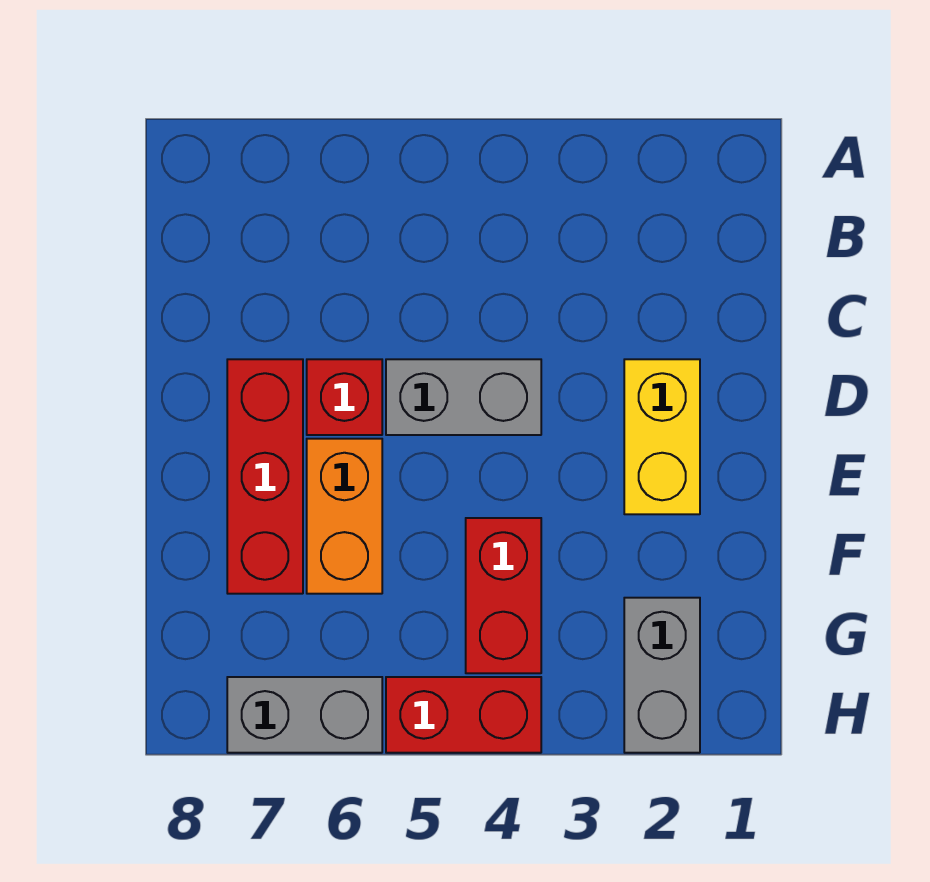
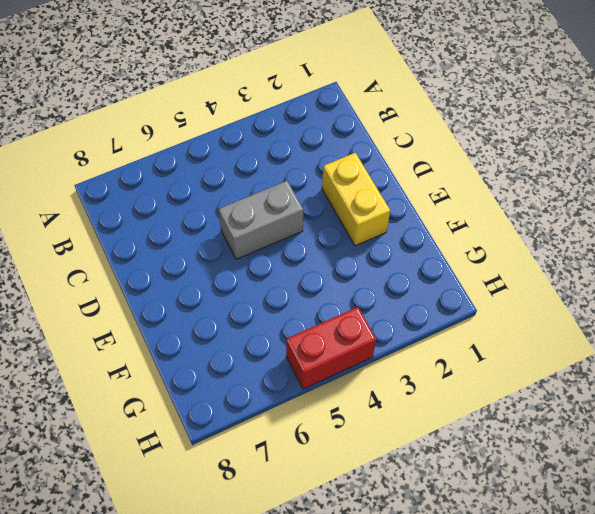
none -> red brick D6 level 1
none -> red brick D7:F7 level 1

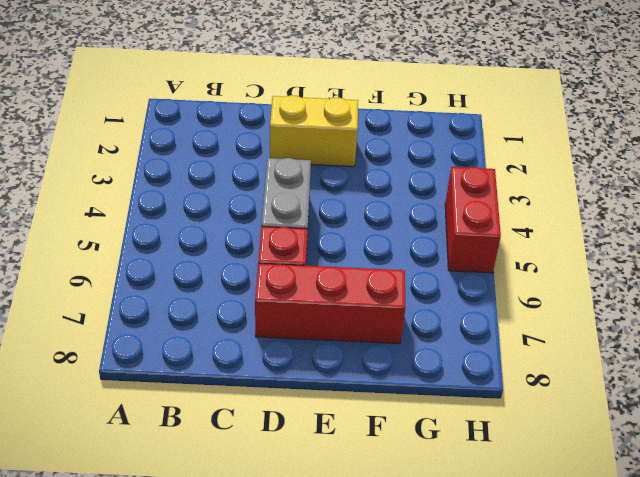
none -> orange brick E6:F6 level 1
none -> red brick F4:G4 level 1

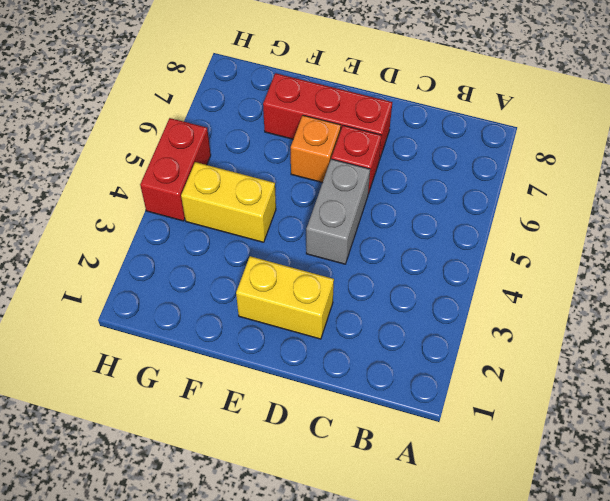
orange brick E6 level 1 -> orange brick E6:F6 level 1
yellow brick F4:G4 level 1 -> red brick F4:G4 level 1
none -> grey brick G2:H2 level 1
none -> grey brick H6:H7 level 1

